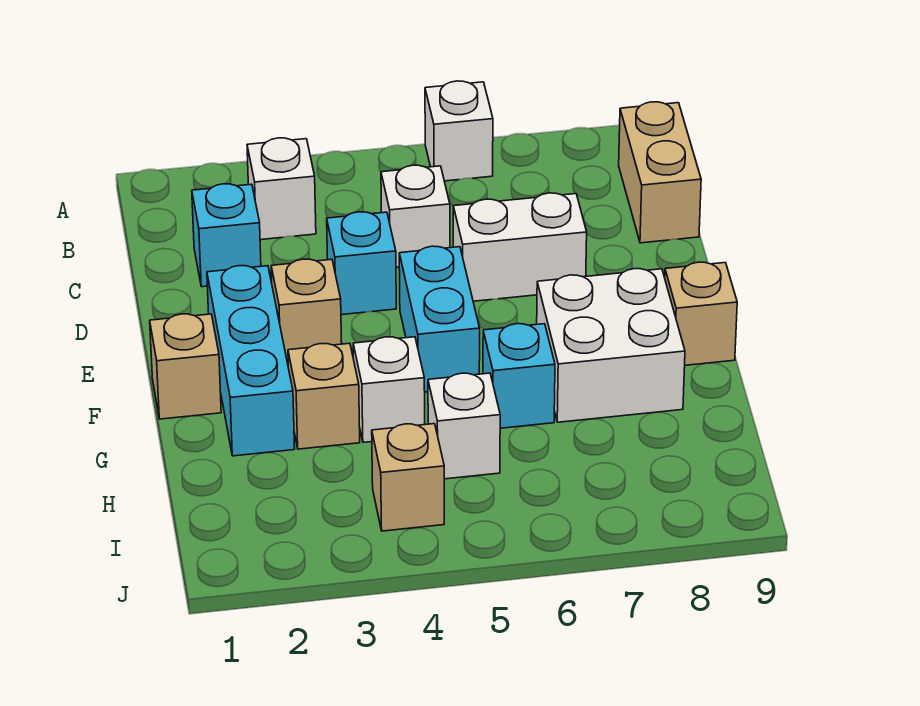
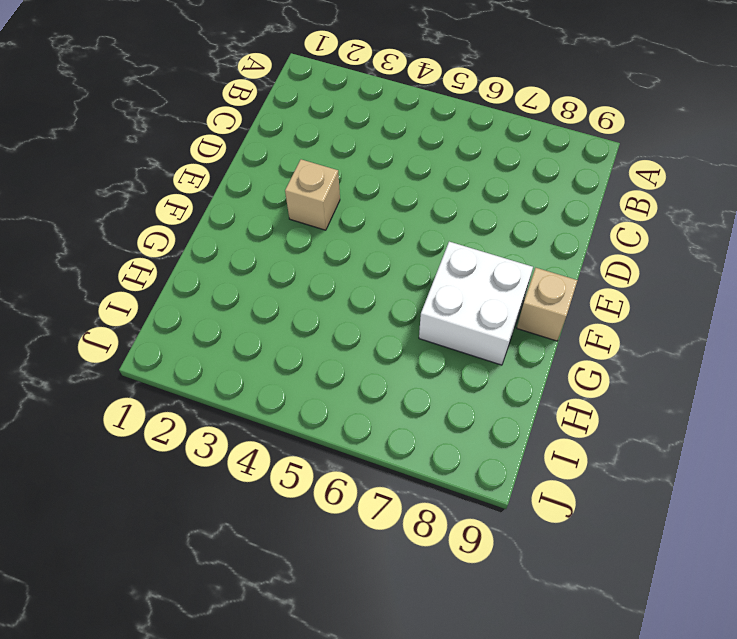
none -> white brick A6 level 1
none -> white brick B3 level 1
none -> tan brick B9:C9 level 1

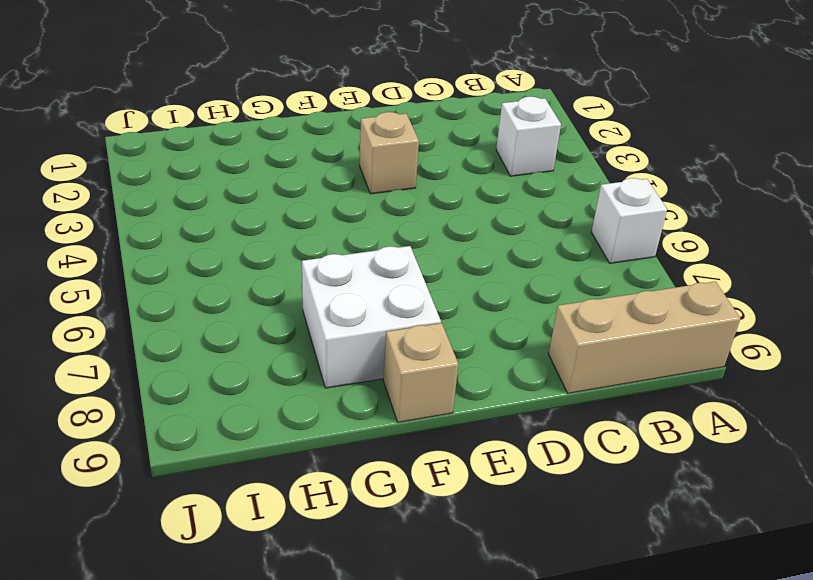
tan brick A9:C9 level 1 -> tan brick B9:C9 level 1
none -> cyan brick C2 level 1
none -> white brick C5 level 1
none -> cyan brick D4 level 1

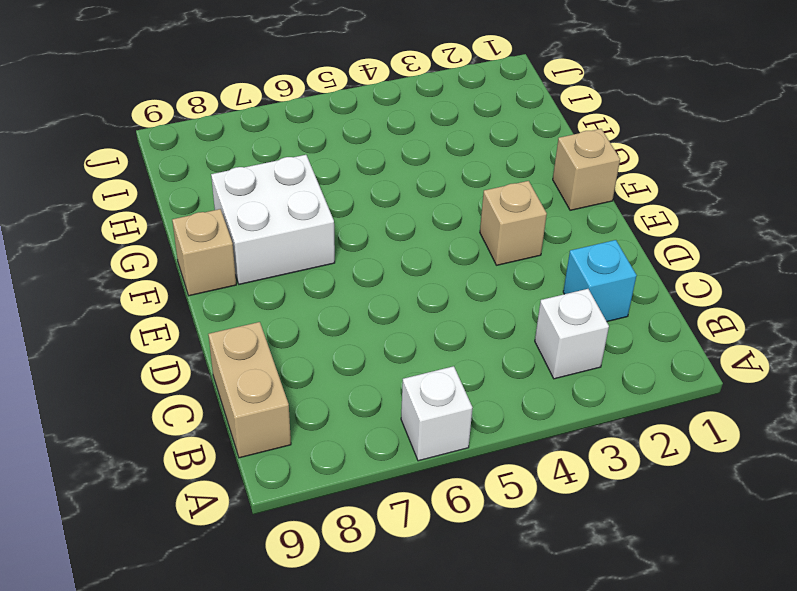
none -> white brick C5 level 1
none -> cyan brick D4 level 1
none -> white brick D6:D7 level 1

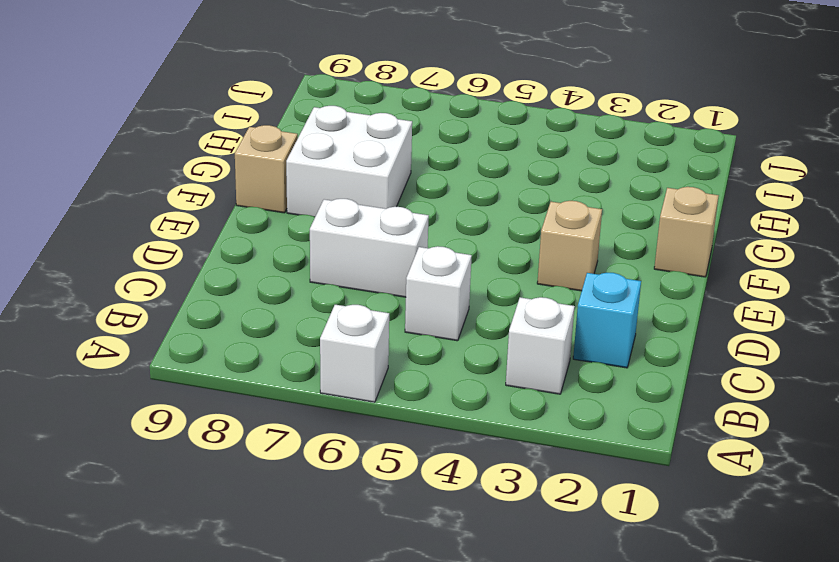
none -> tan brick B9:C9 level 1
none -> cyan brick D4 level 1
none -> cyan brick E2:G2 level 1

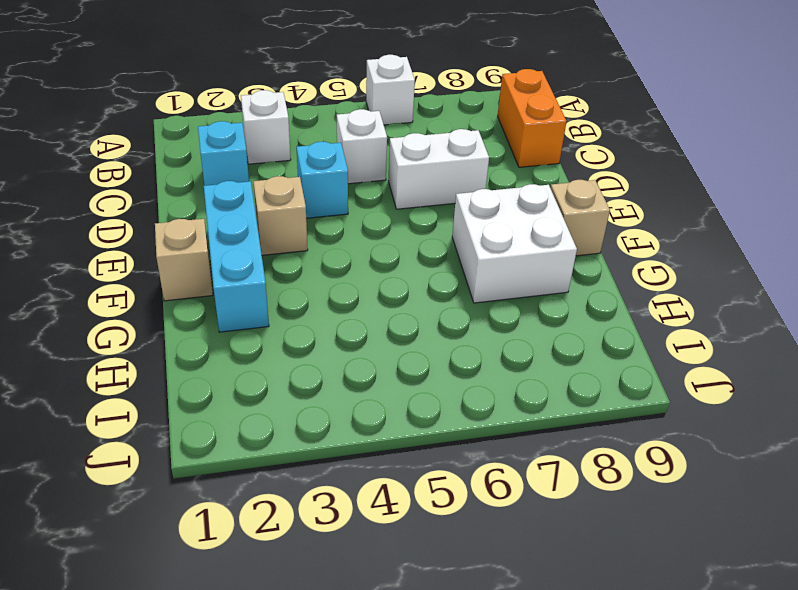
orange brick B9:C9 level 1 -> tan brick B9:C9 level 1
none -> cyan brick E5:F5 level 1
none -> tan brick G3 level 1
none -> white brick G4 level 1

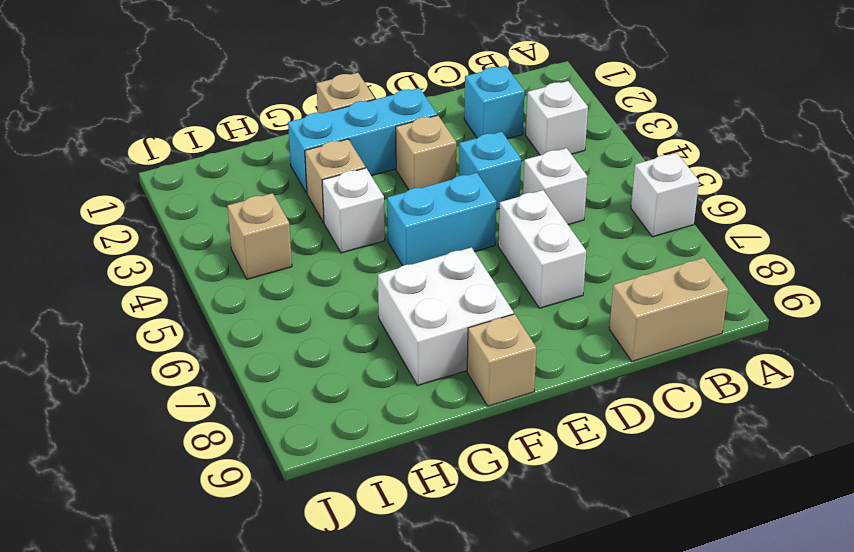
none -> cyan brick G6 level 1
none -> white brick H5 level 1

